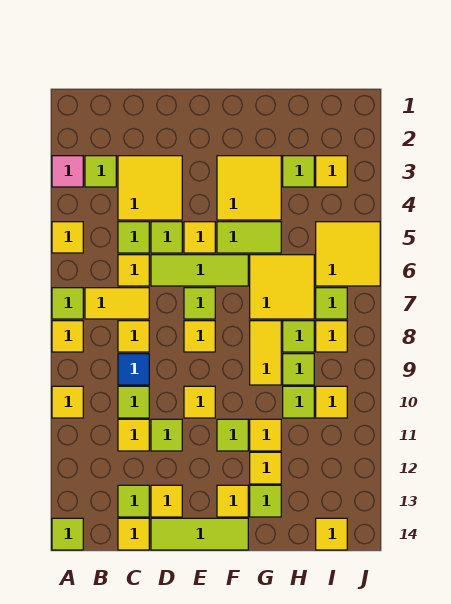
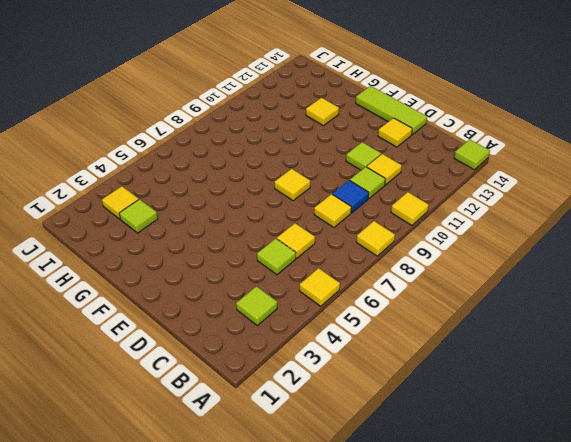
none -> pink tile A3 level 1
none -> lime tile A7 level 1
none -> yellow tile B7:C7 level 1
none -> yellow tile C3:D4 level 1

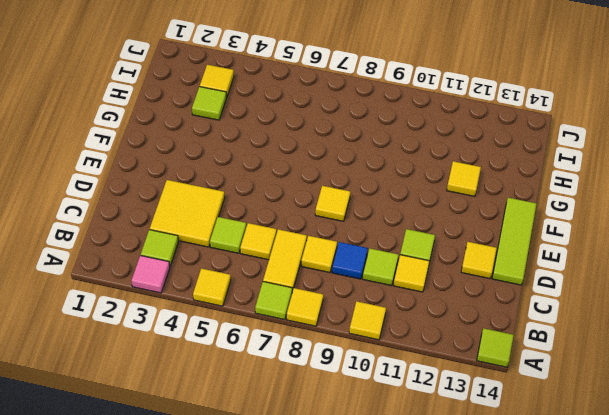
none -> lime tile C13 level 1
none -> yellow tile C14 level 1
none -> lime tile D5 level 1
none -> lime tile D6:F6 level 1

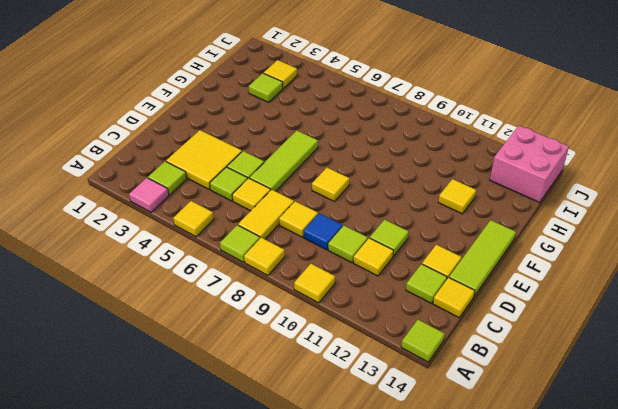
pink brick I13:J14 level 1 -> yellow tile I14 level 1
none -> yellow tile E5 level 1
none -> lime tile E7 level 1
none -> yellow tile E10 level 1
none -> yellow tile F3:G4 level 1

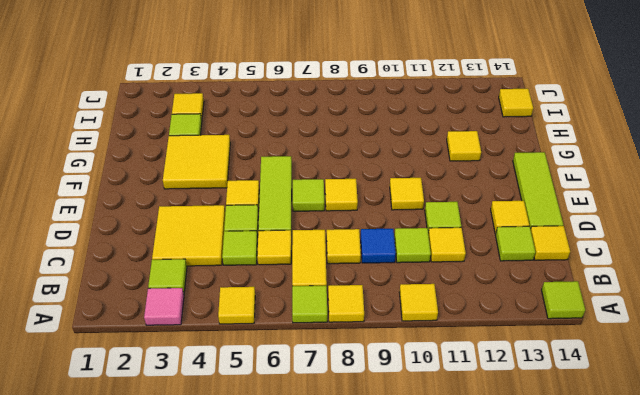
none -> lime tile F5:G5 level 1
none -> lime tile F11 level 1
none -> yellow tile F13 level 1
none -> yellow tile G6:H7 level 1

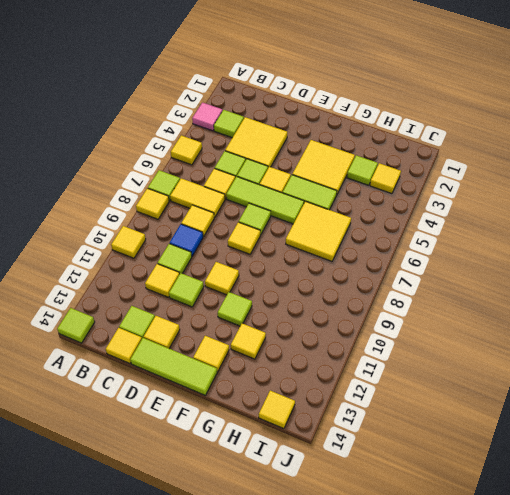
none -> yellow tile G8:G9 level 1
none -> yellow tile G11 level 1
none -> lime tile G13 level 1
none -> lime tile H8 level 1

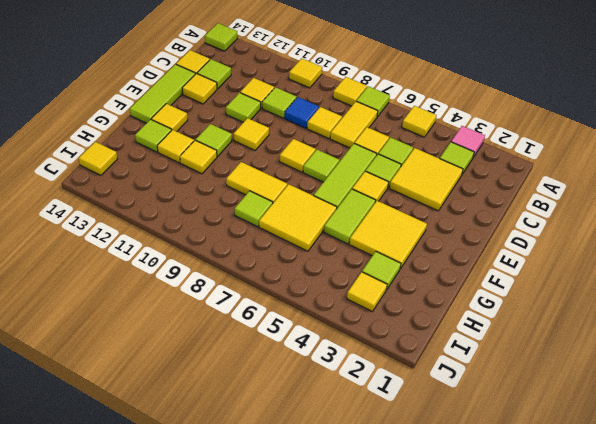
none -> lime tile H9 level 1
none -> lime tile H10 level 1
none -> yellow tile I5:J6 level 1
none -> lime tile I7 level 1

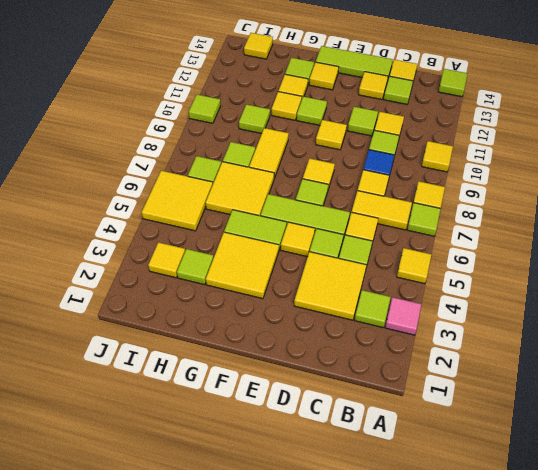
lime tile J10 level 1 -> lime tile H9 level 1
none -> yellow tile I8 level 1
none -> yellow tile I10 level 1

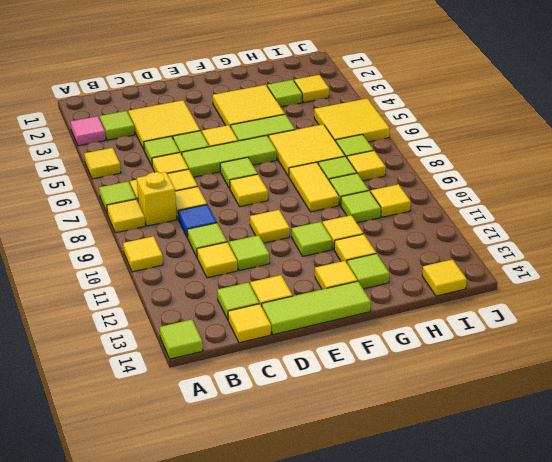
yellow brick B8 level 1 -> none

